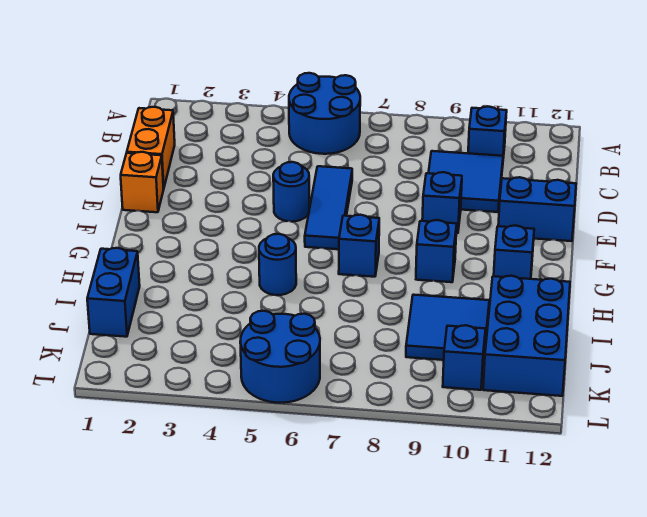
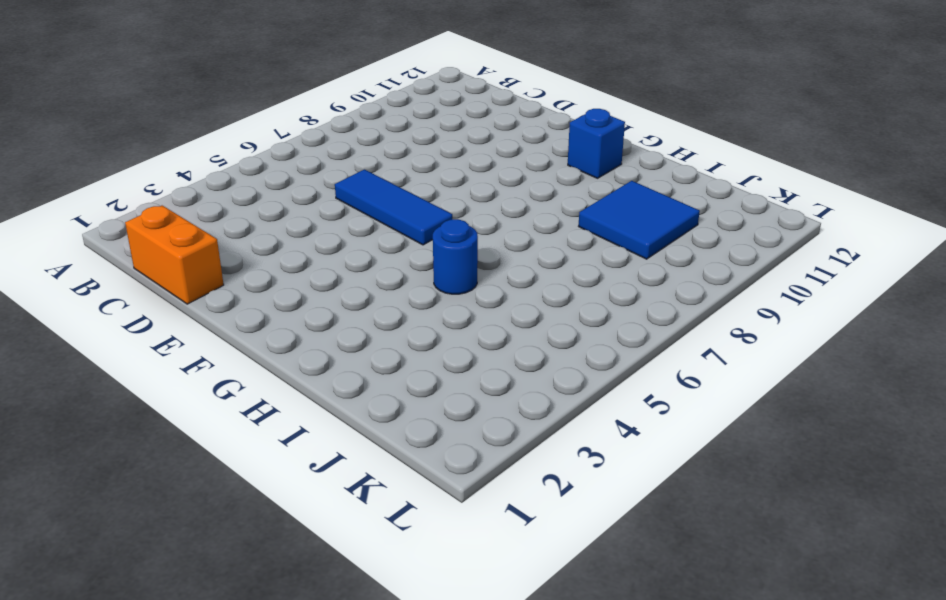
none -> blue round brick A5:B6 level 1
none -> blue brick B10 level 1
none -> blue tile C9:D10 level 1

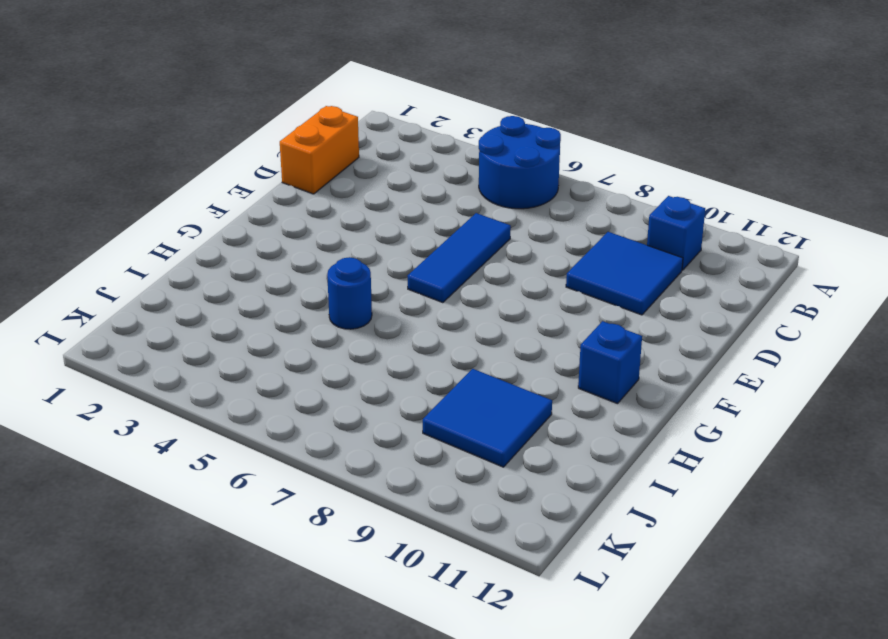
none -> orange brick E1 level 1
none -> blue round brick E5 level 1
none -> blue brick E9 level 1

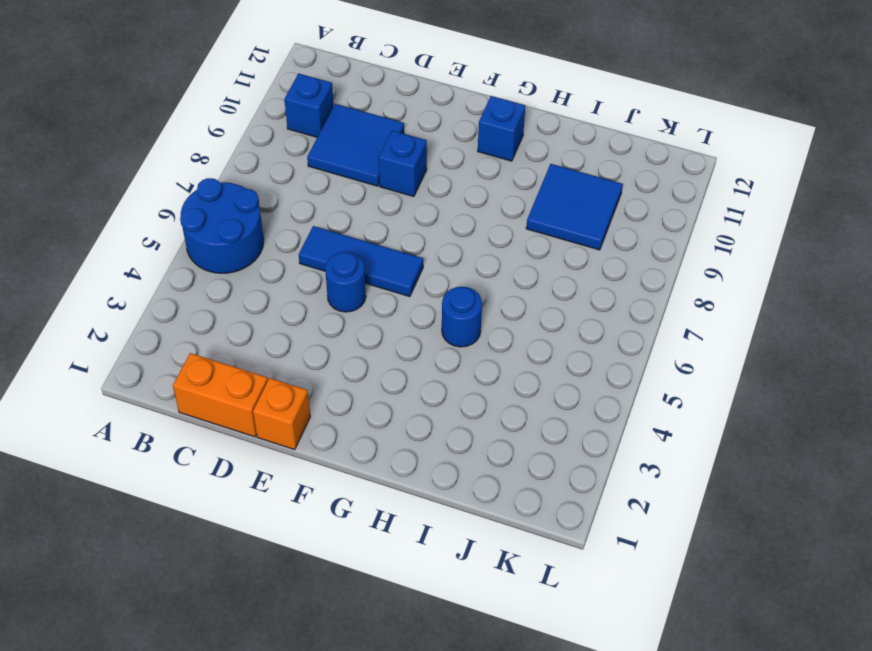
none -> blue brick E11:E12 level 1
none -> blue brick G7 level 1
none -> blue brick G9 level 1

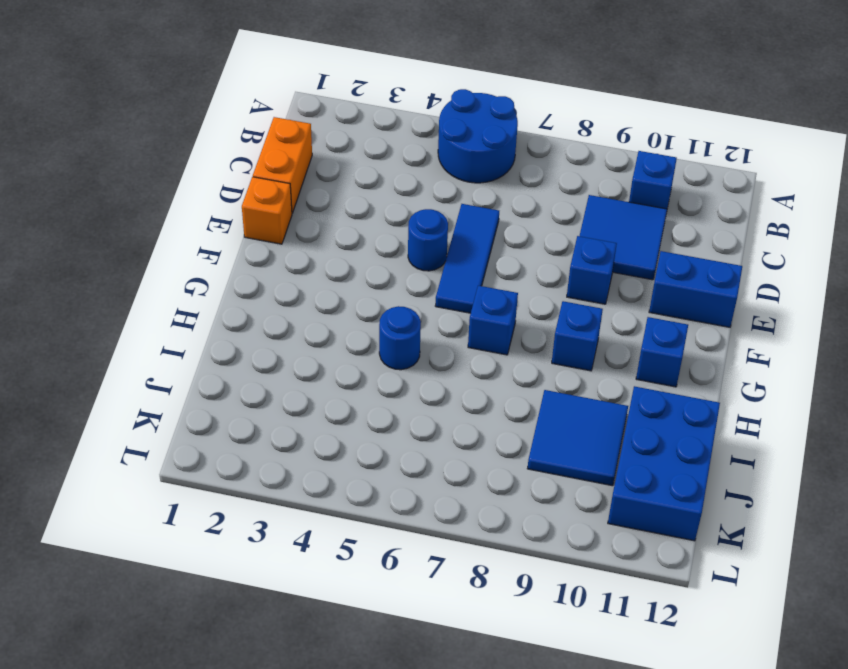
none -> blue brick I1:J1 level 1
none -> blue round brick K5:L6 level 1
none -> blue brick K10 level 1

